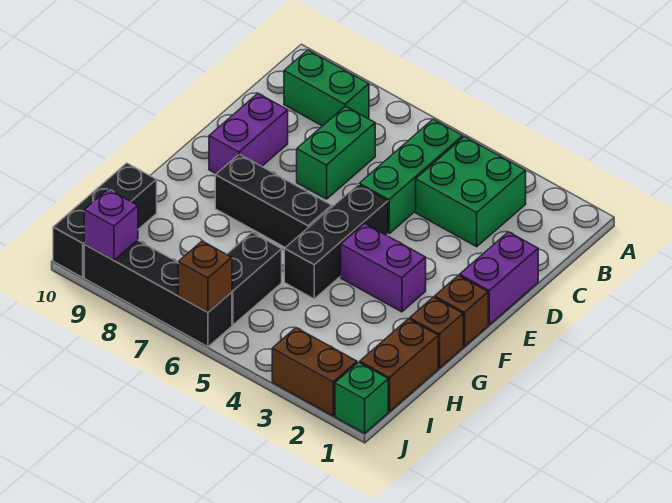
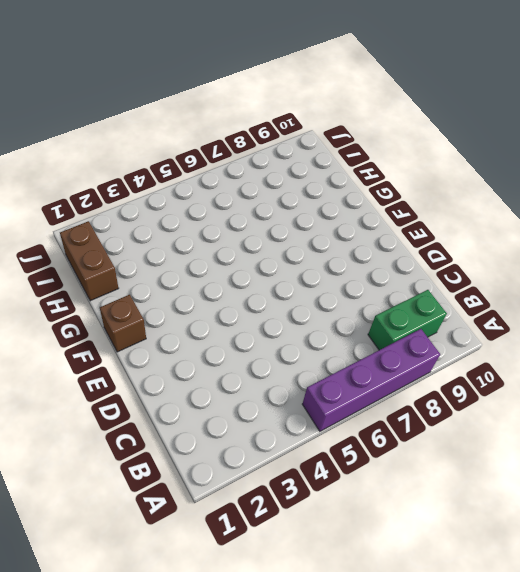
purple brick A5:A8 level 1 -> none
none -> green brick B3:C4 level 1
none -> green brick B5:D5 level 1
none -> green brick C7:D7 level 1

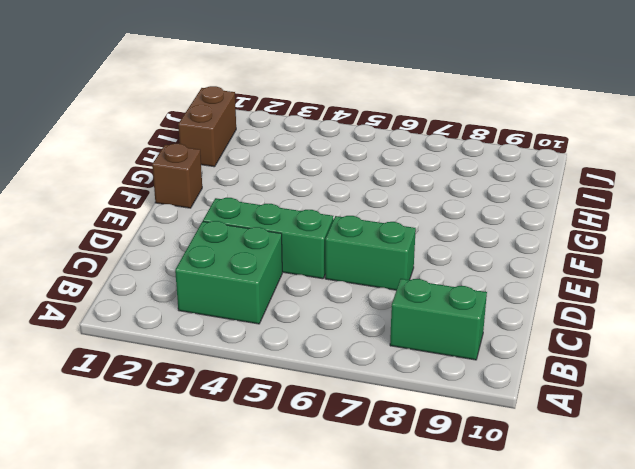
green brick D3:D5 level 1 -> green brick B5:D5 level 1
green brick D6:D7 level 1 -> green brick C7:D7 level 1
none -> purple brick D1:E1 level 1
none -> purple brick D9:E9 level 1
none -> black brick E5:G5 level 1

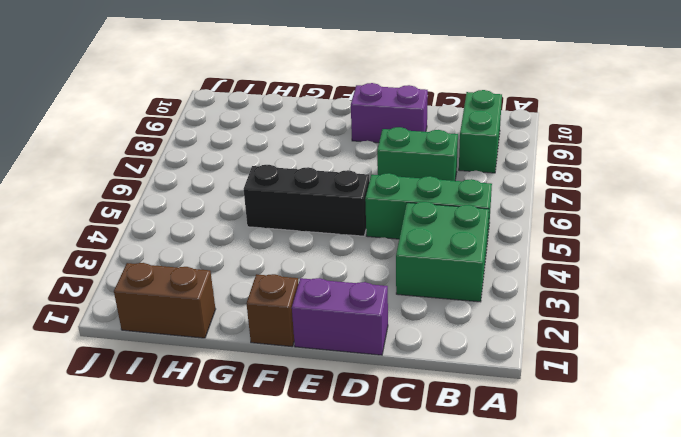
none -> purple brick F3:F4 level 1
none -> black brick F6:F8 level 1
none -> brown brick G1 level 1

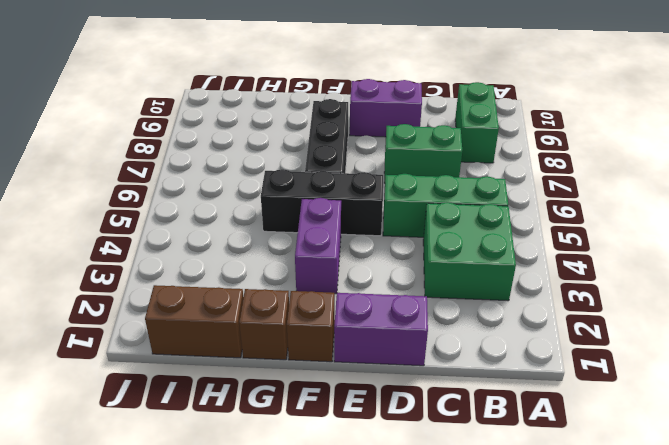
none -> black brick H6:I6 level 1
none -> black brick H10:J10 level 1
none -> green brick J1 level 1

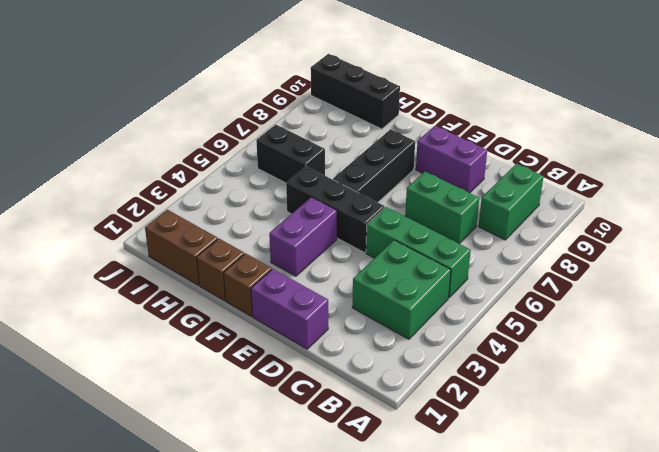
none -> green brick J1 level 1
none -> brown brick J2:J3 level 1
none -> black brick J6:J9 level 1

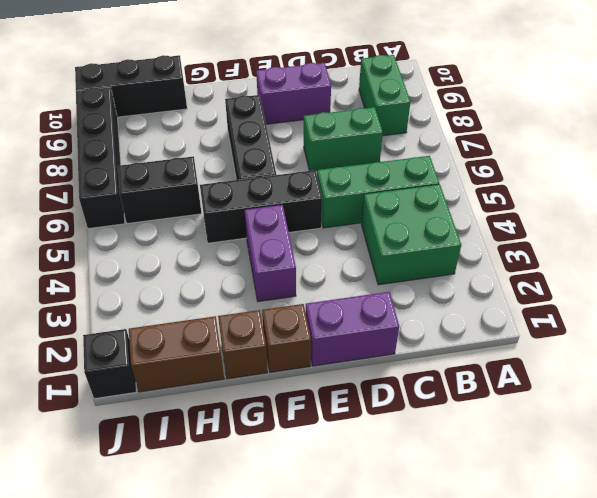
black brick J1 level 1 -> green brick J1 level 1
none -> brown brick J2:J3 level 1
none -> brown brick J6 level 2
none -> purple brick J9 level 2

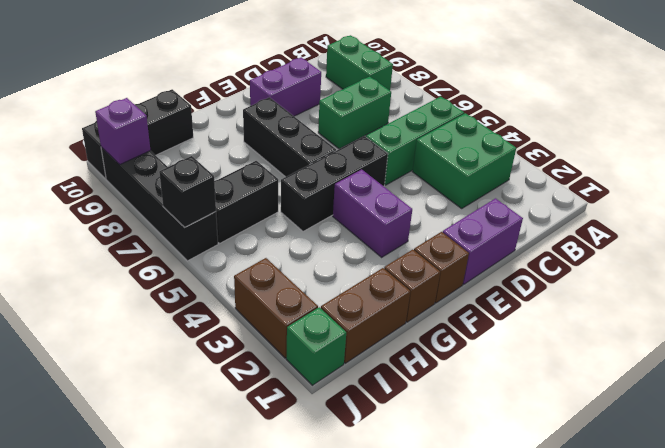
black brick J6 level 2 -> brown brick J6 level 2

